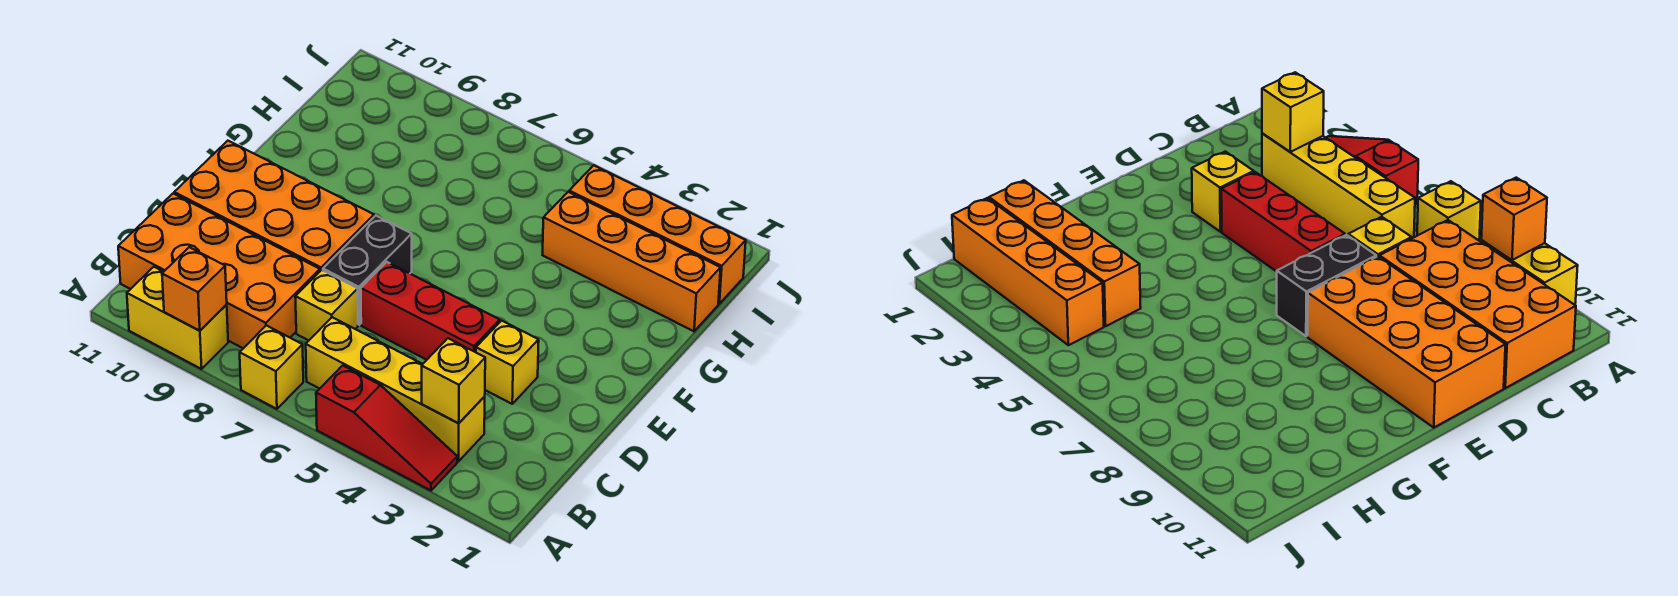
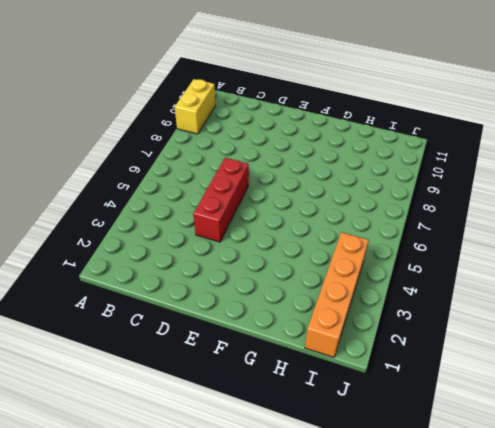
none -> red slope A3:A5 level 1 top 5
none -> yellow brick A7 level 1
none -> yellow brick B3:B6 level 1

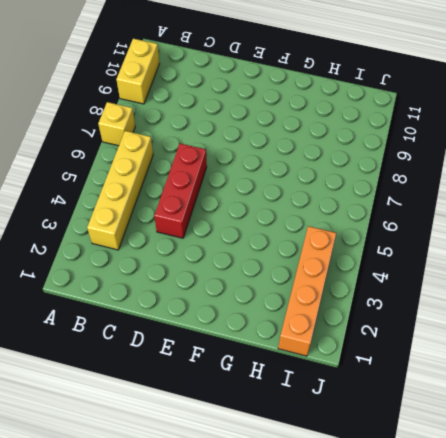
none -> red slope A3:A5 level 1 top 5
none -> orange brick B8:C11 level 1
none -> yellow brick C7 level 1

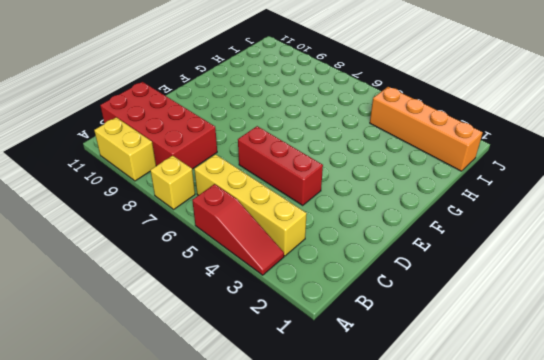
red brick B8:C11 level 1 -> orange brick B8:C11 level 1
none -> yellow brick C7 level 1
none -> yellow brick D3 level 1
none -> black brick D7:E7 level 1

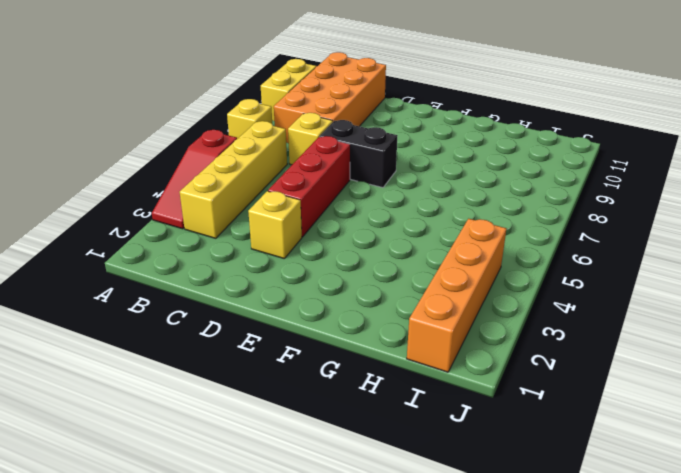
none -> orange brick D8:E11 level 1
none -> orange brick H1:H4 level 1
none -> orange brick A9 level 2

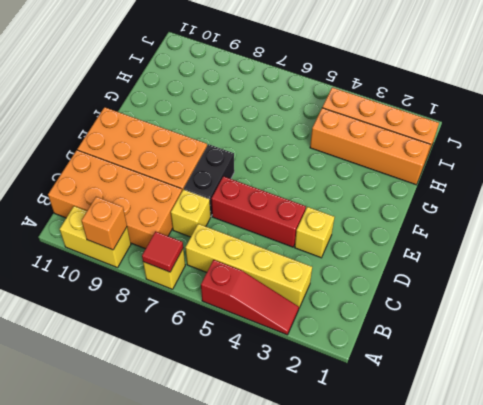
red tile A7 level 2 -> none
none -> yellow brick B3 level 2

